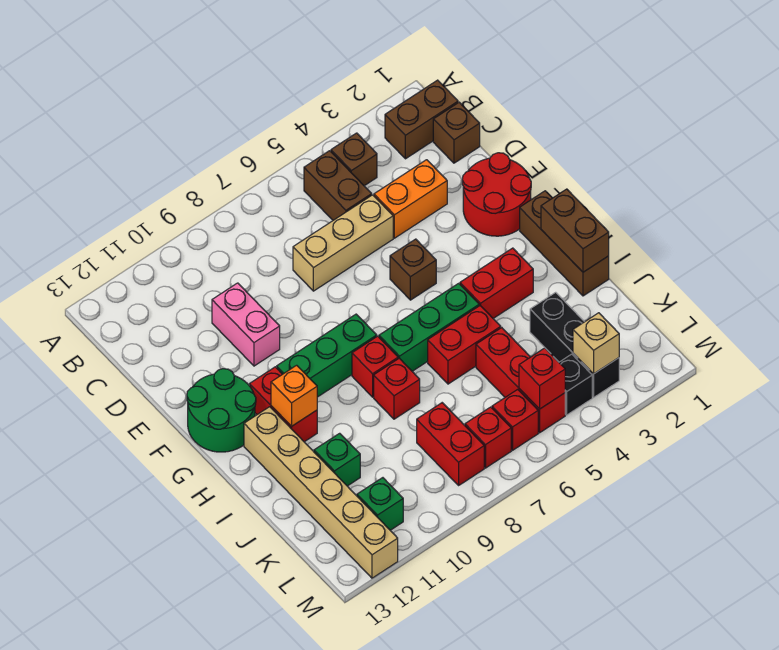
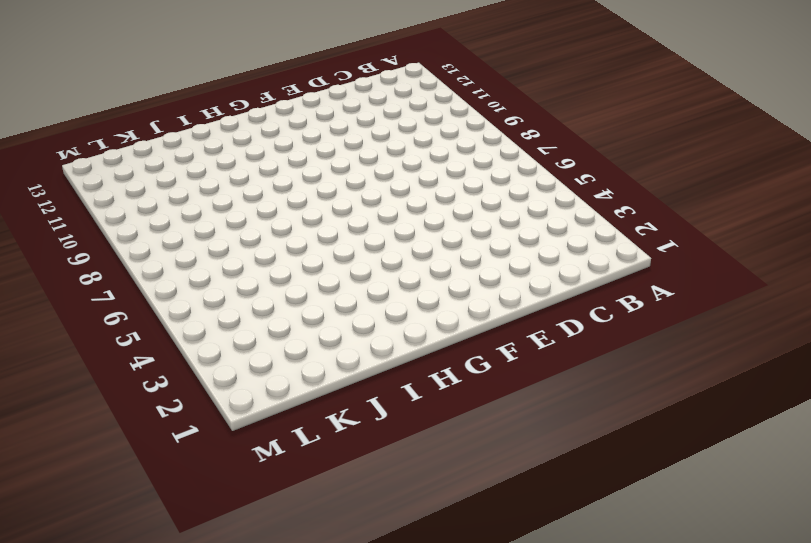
none -> brown brick B1:B2 level 1
none -> brown brick B4 level 1
none -> brown brick B5:C5 level 1
none -> brown brick C1 level 1

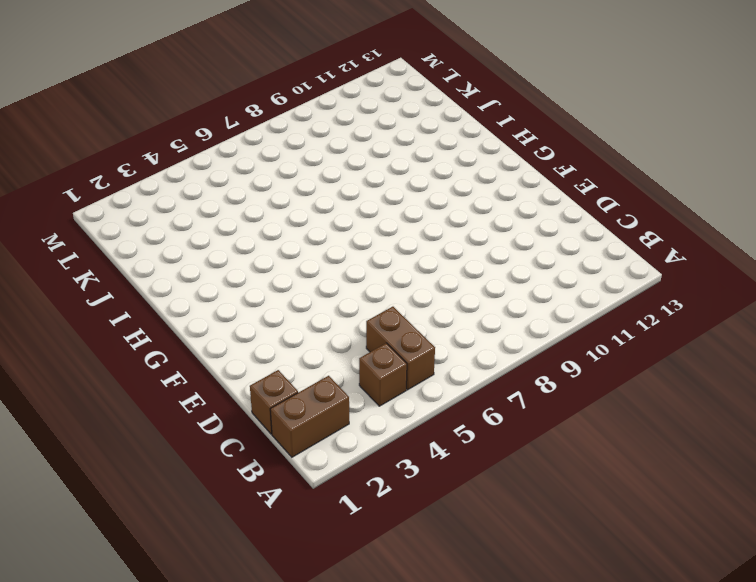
none -> orange brick D3:D4 level 1
none -> tan brick D5:D7 level 1
none -> pink brick D10:E10 level 1
none -> red round brick E1:F2 level 1

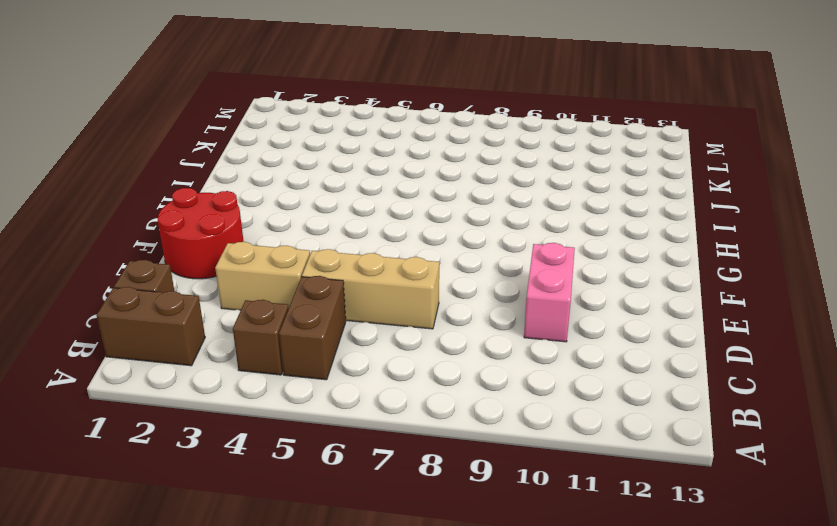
tan brick D3:D4 level 1 -> orange brick D3:D4 level 1
none -> brown brick F5 level 1
none -> green round brick F12:G13 level 1
none -> brown brick G1:I1 level 1
none -> green brick G8:G10 level 1

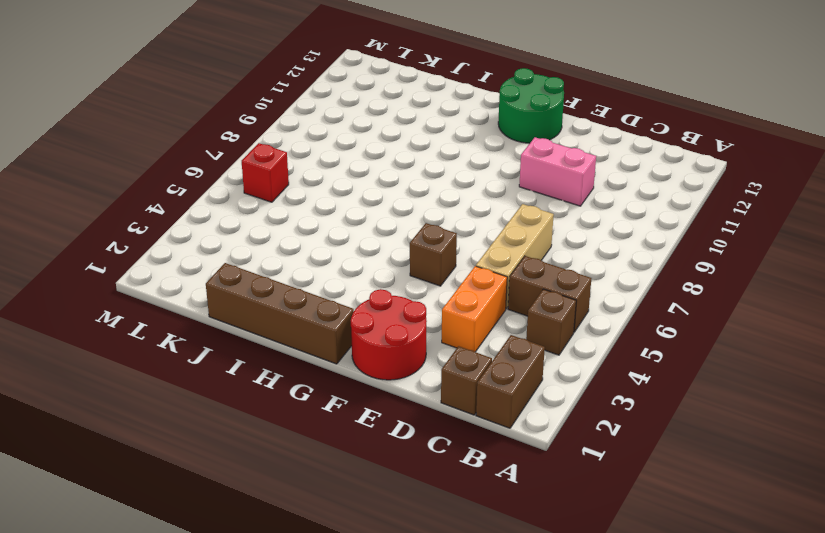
brown brick G1:J1 level 1 -> brown brick G1:I1 level 1
none -> green brick G8:G10 level 1
none -> red brick G11:H11 level 1
none -> red brick H3:H4 level 1
none -> green brick H5:H7 level 1

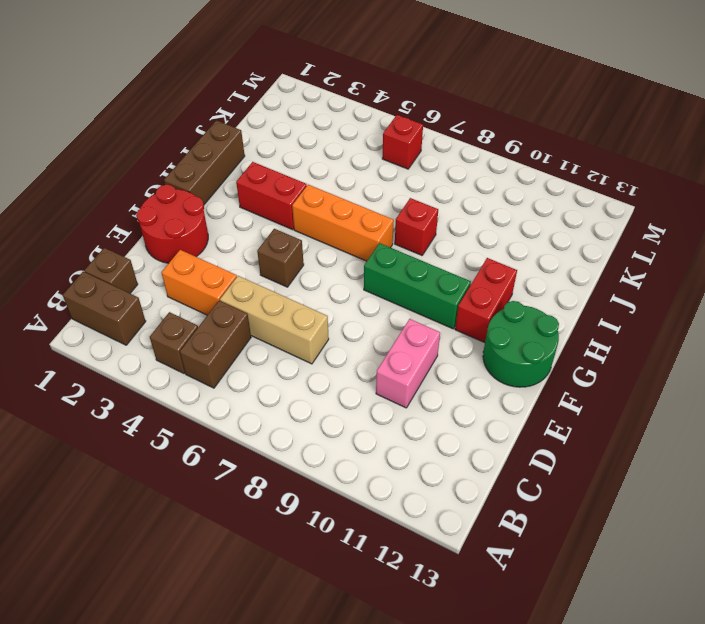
orange brick H5:H7 level 1 -> green brick H5:H7 level 1
none -> red brick H8 level 1
none -> tan brick H12:M12 level 1
none -> red brick I5:I6 level 1
none -> black brick J3:L3 level 1

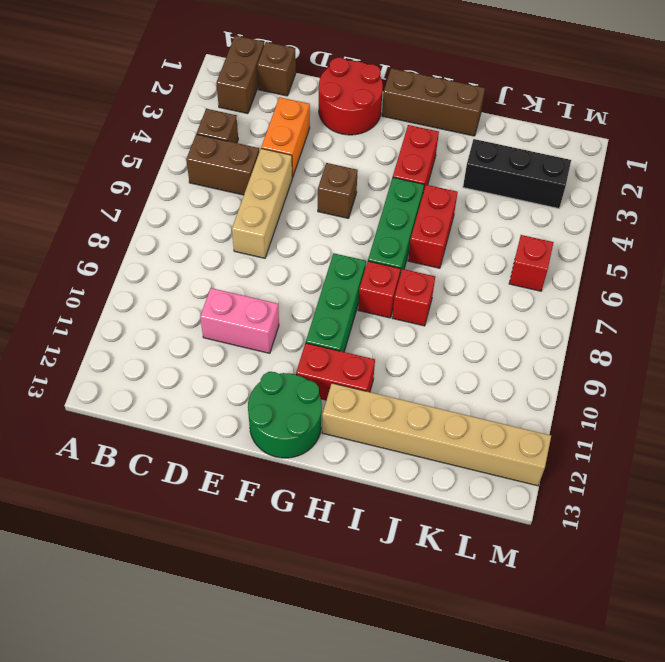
none -> red brick J5:L5 level 1
none -> green brick J11 level 1
none -> red brick K8:L8 level 1
none -> black brick L4 level 1

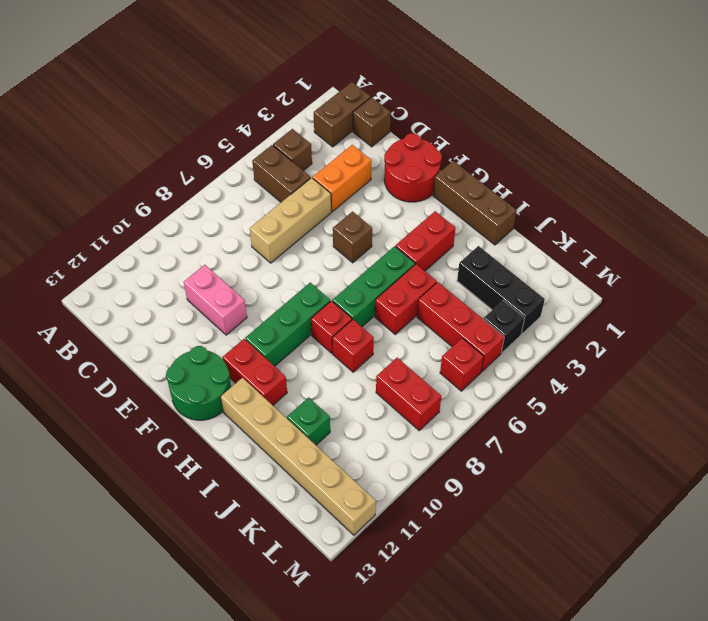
none -> red brick L7 level 1
none -> green brick L11 level 1
none -> brown brick H1:I1 level 2
none -> orange brick H11 level 2

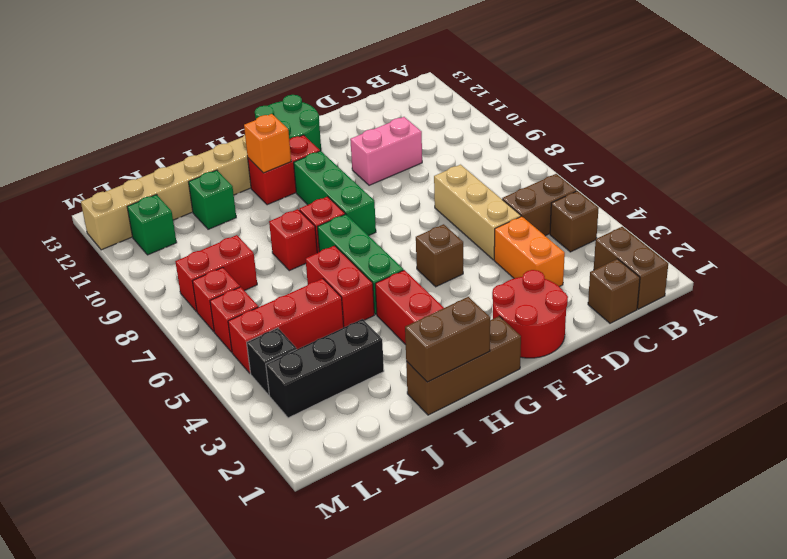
none -> tan brick L3 level 2
none -> red brick L5 level 2

